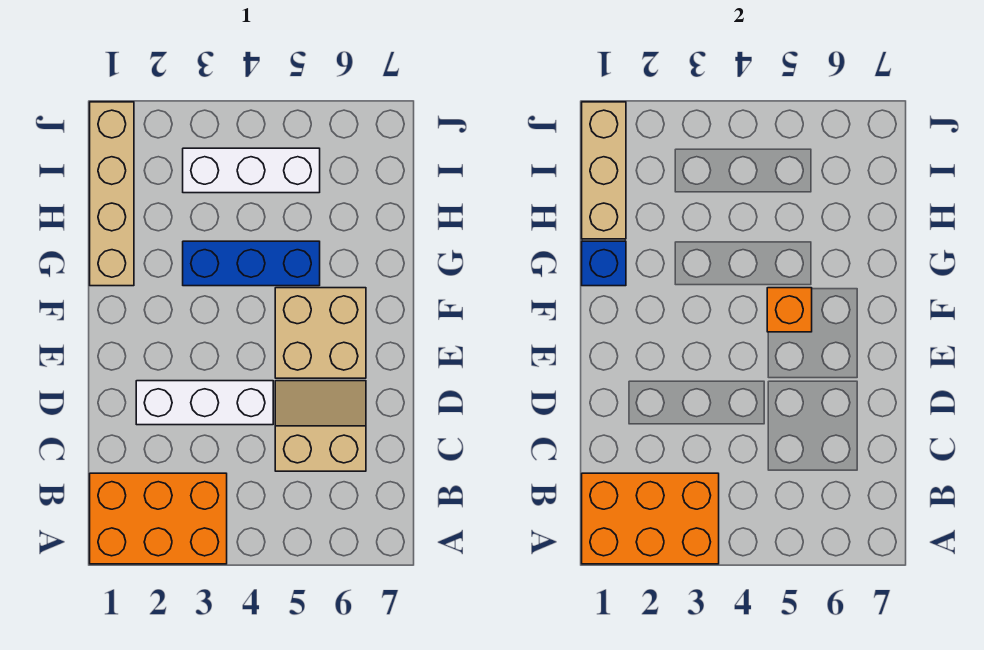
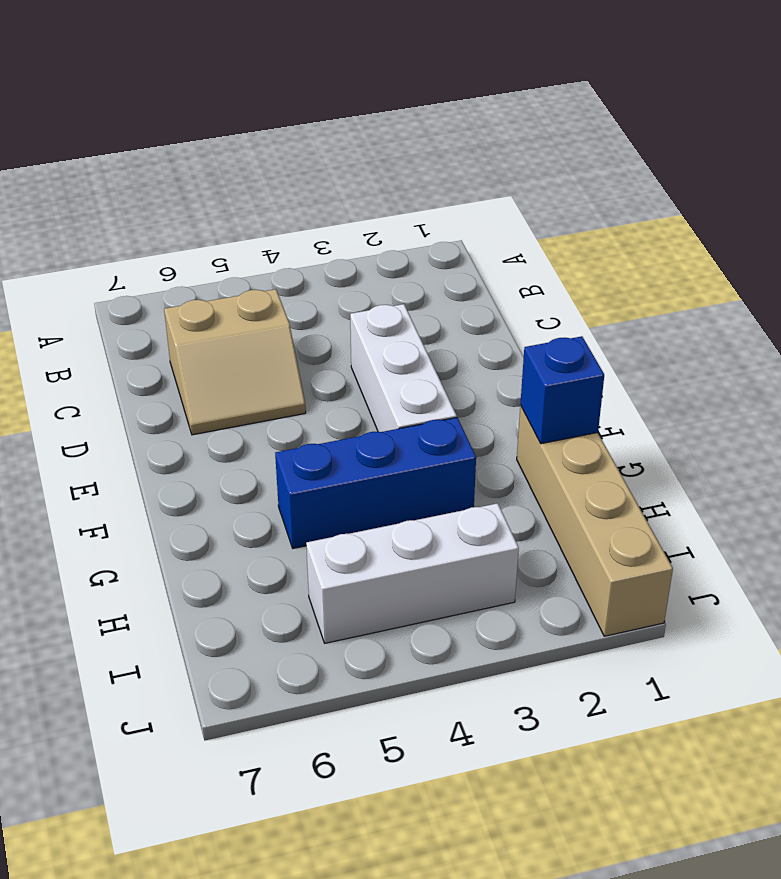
white brick D3:F3 level 1 -> white brick D2:D4 level 1
none -> orange brick A1:B3 level 1
none -> tan brick E5:F6 level 1

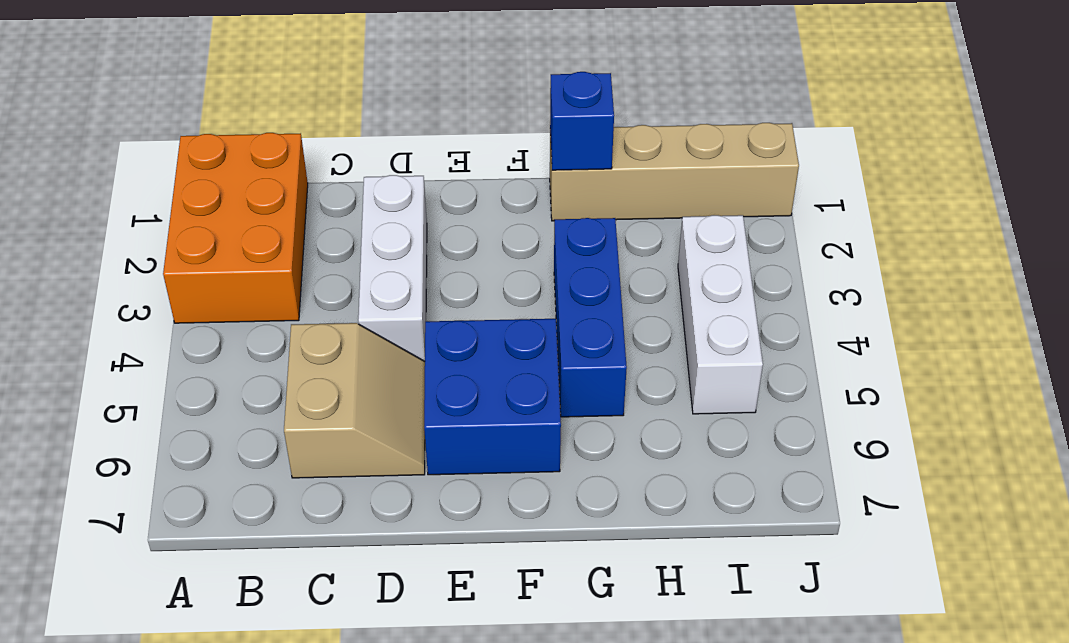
blue brick E5:F6 level 1 -> tan brick E5:F6 level 1
none -> orange brick A1:B3 level 2
none -> orange brick F5 level 2

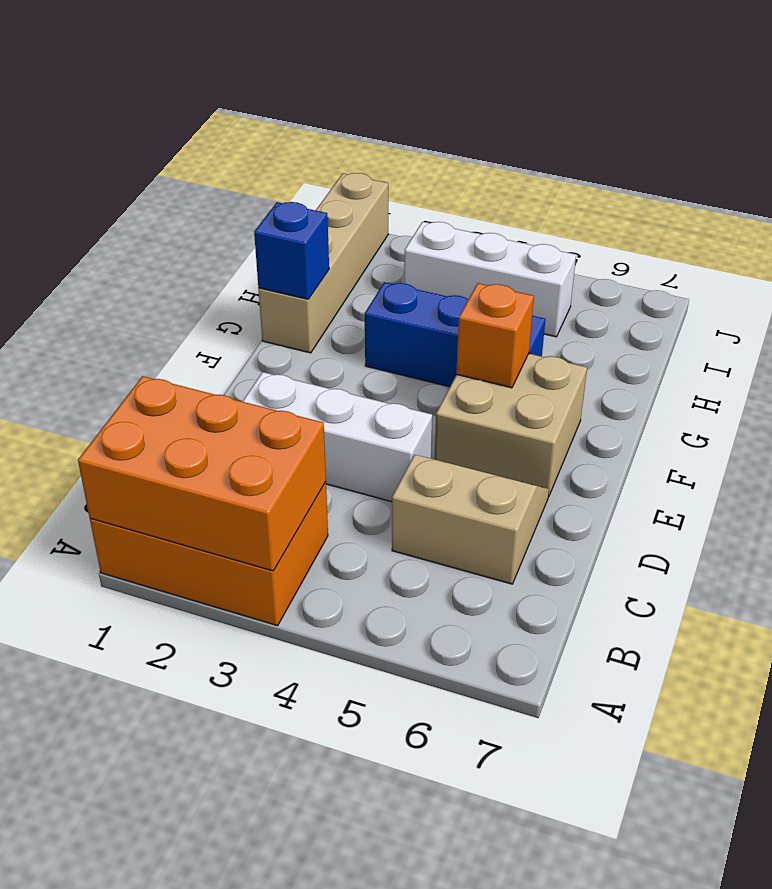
none -> tan brick H1:J1 level 2

